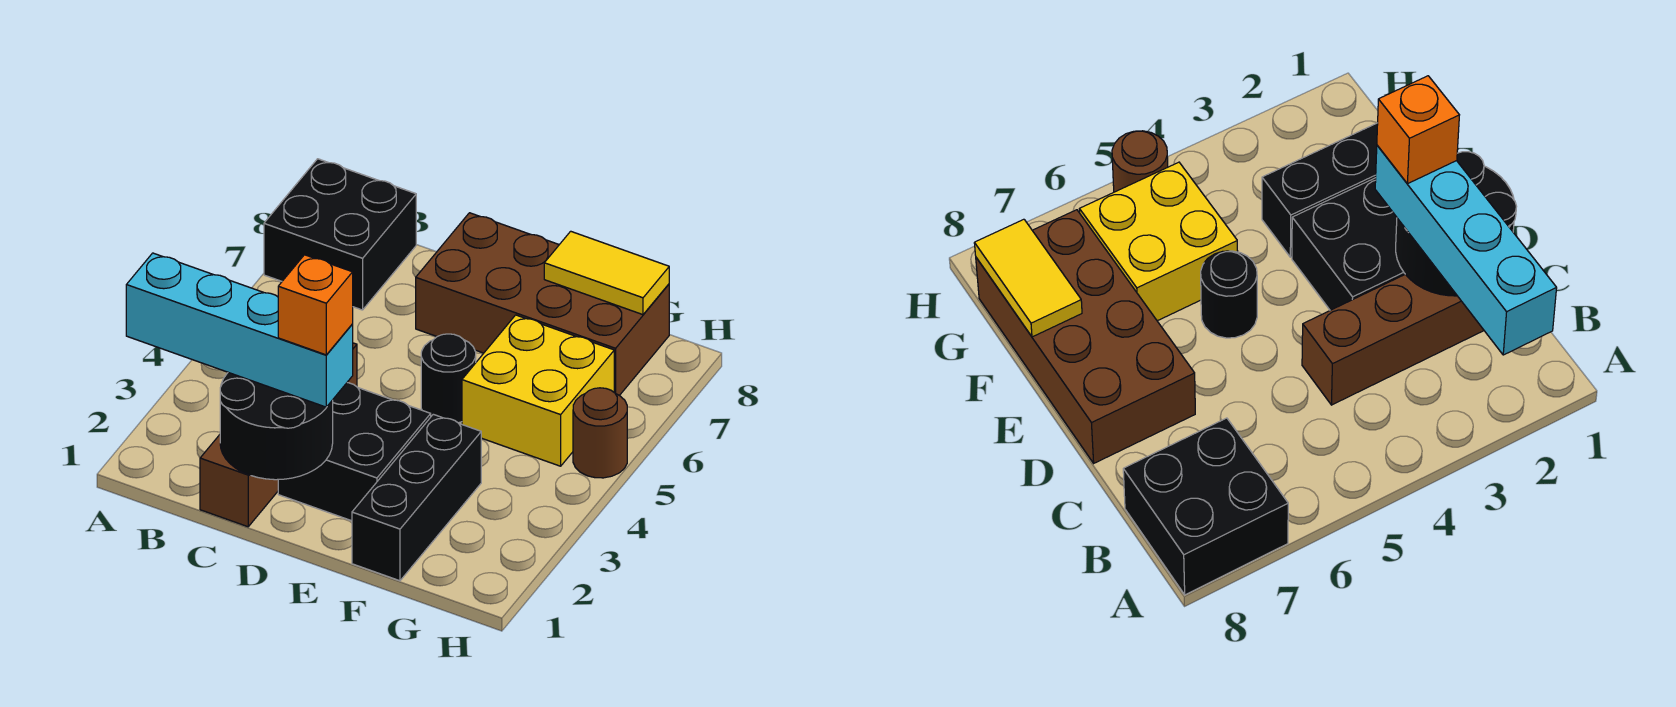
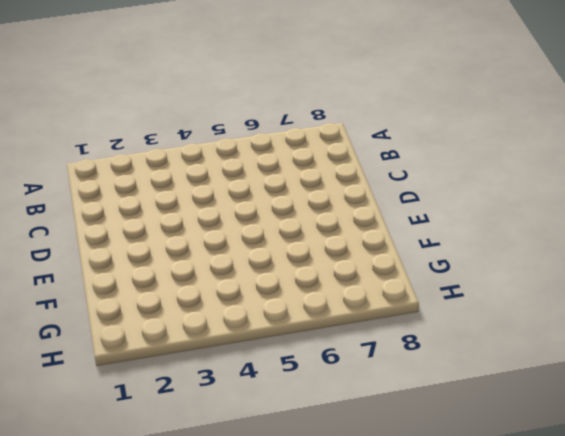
none -> black brick A7:B8 level 1
none -> brown brick C1:C4 level 1
none -> black brick D2:E3 level 1

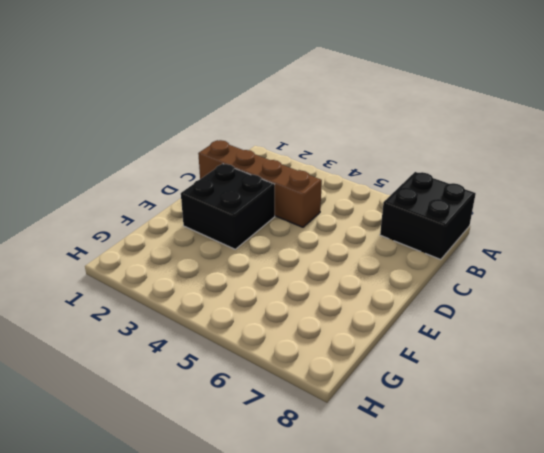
none -> brown brick D7:G8 level 1
none -> black round brick E5 level 1
none -> black brick F1:F3 level 1

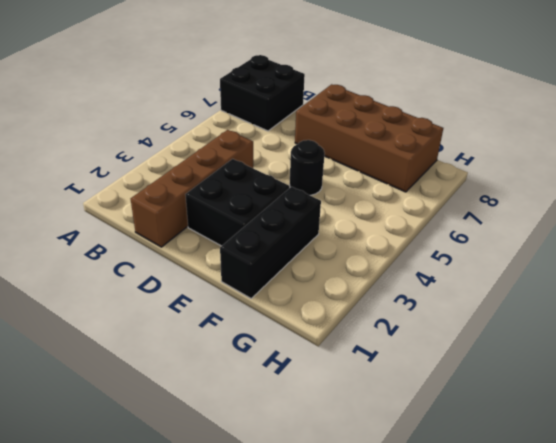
none -> yellow brick F5:G6 level 1
none -> brown round brick H5 level 1
none -> black round brick C1:D2 level 2

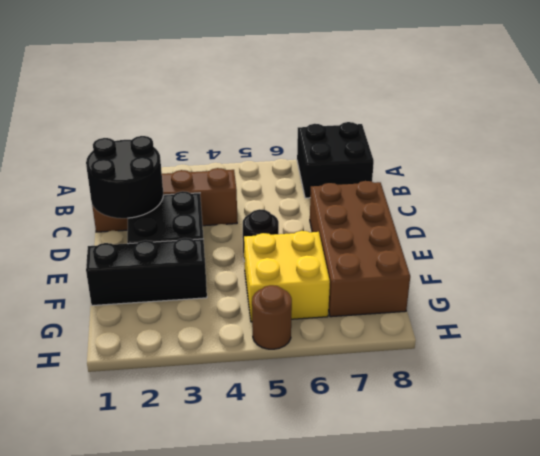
none -> yellow tile F8:G8 level 2
none -> cyan brick A2:D2 level 3
none -> orange brick D2 level 4

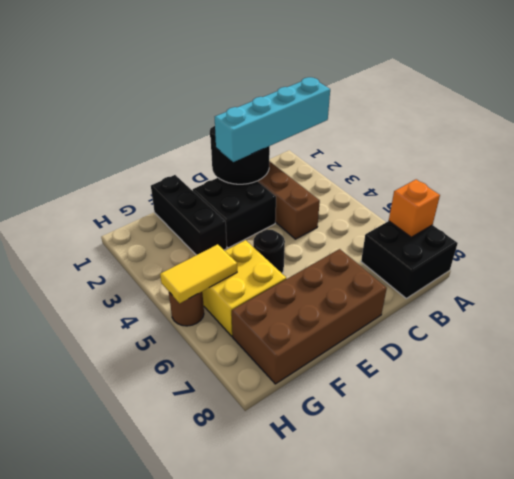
orange brick A7 level 2 -> orange brick D2 level 4
yellow tile G5:H5 level 2 -> yellow tile F8:G8 level 2

